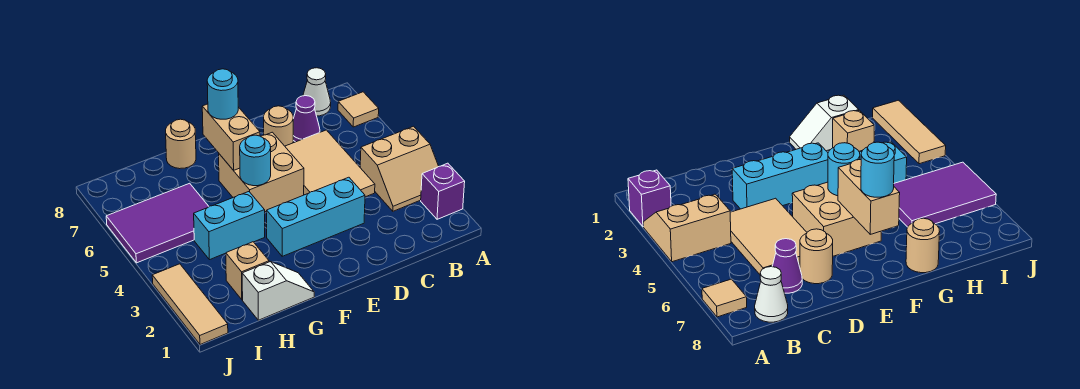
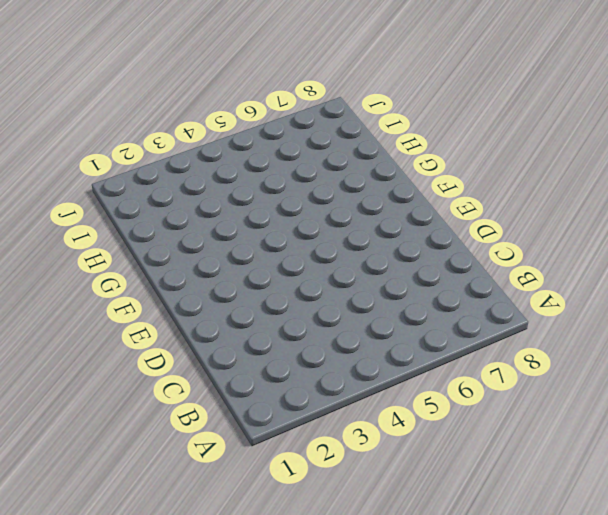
none -> purple brick A2 level 1
none -> tan slope A3:B4 level 1 top 4
none -> tan tile A7 level 1

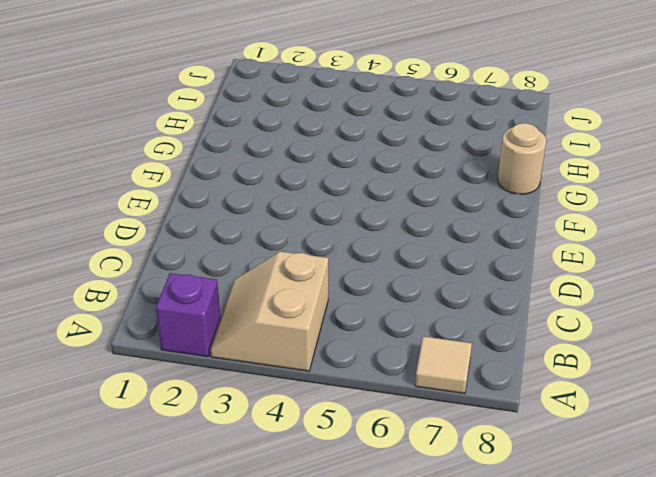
none -> white cone B8 level 1
none -> tan tile C4:D6 level 1
none -> purple cone C7 level 1

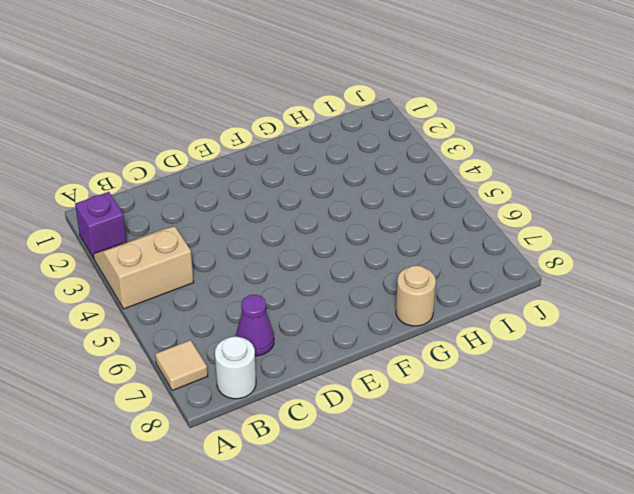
white round brick B8 level 1 -> white cone B8 level 1
none -> tan tile C4:D6 level 1
none -> cyan brick D3:F3 level 1
none -> tan round brick D7 level 1

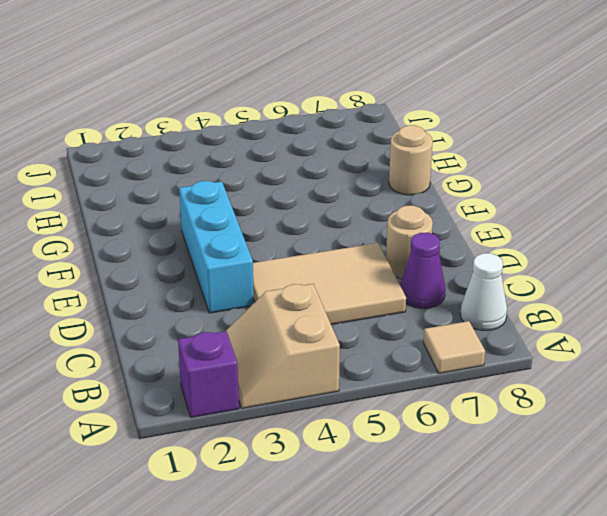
none -> tan brick E5:F6 level 1
none -> white slope G1:H1 level 1 top H
none -> cyan brick G4:H4 level 1

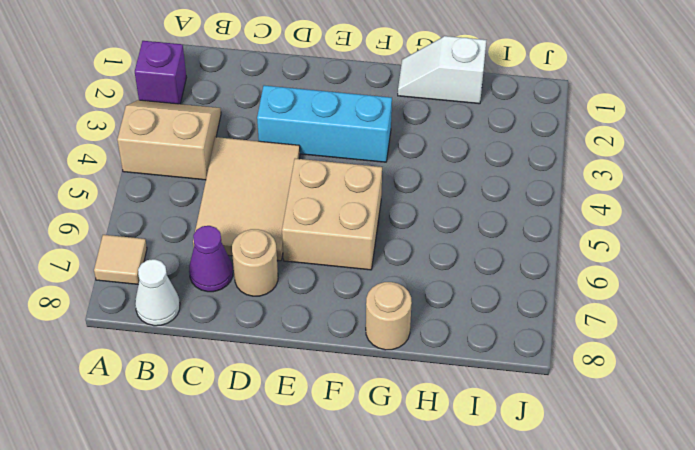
none -> cyan brick G4:H4 level 1
none -> tan brick H2 level 1
none -> purple tile H5:J6 level 1

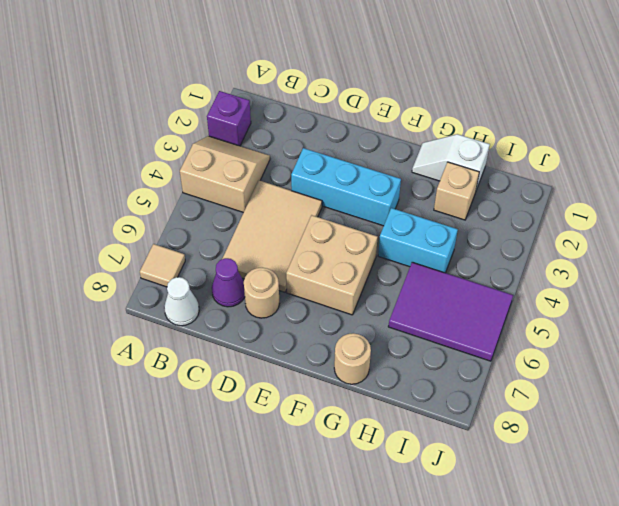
none -> tan tile J1:J3 level 1
none -> cyan round brick F5 level 2
none -> tan brick F6:F7 level 2

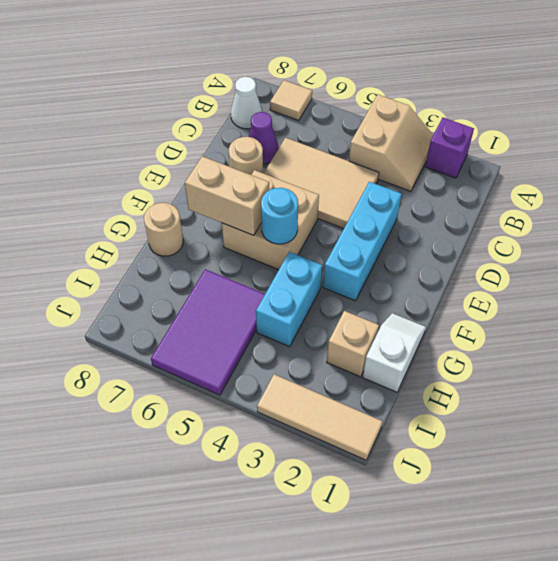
none -> cyan round brick F7 level 3

